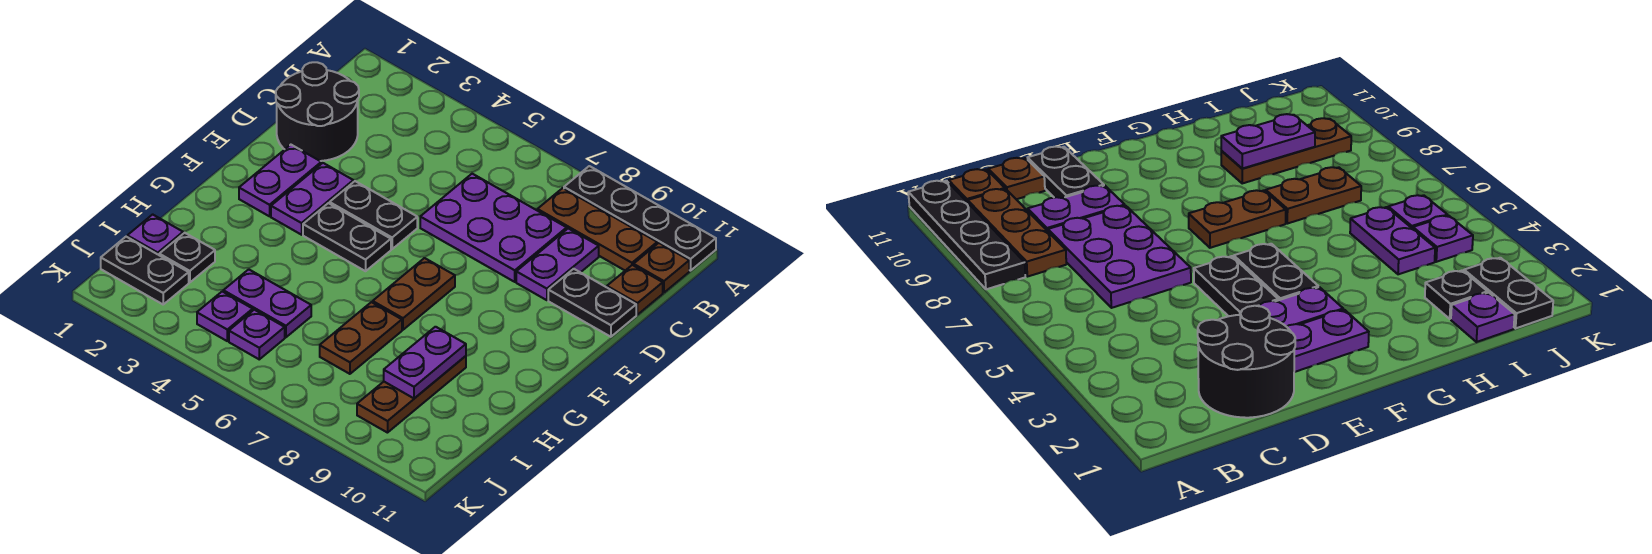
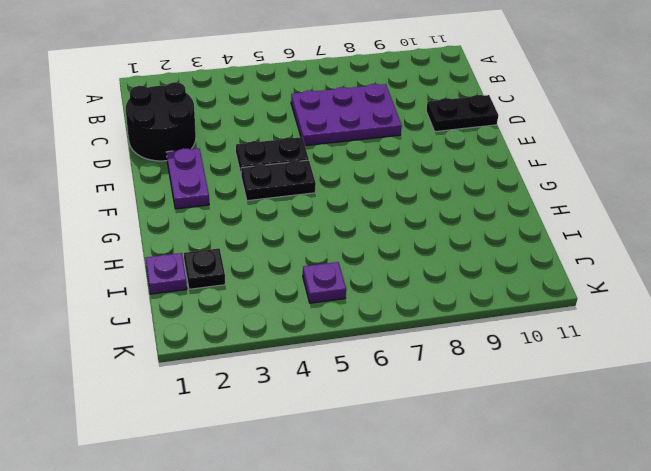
none -> black plate A8:A11 level 1
none -> brown plate B8:B10 level 1
none -> brown plate B11 level 1

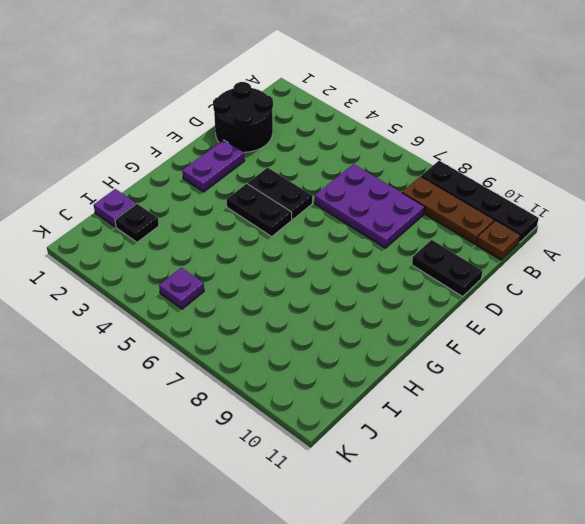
none -> purple plate C9:D9 level 1
none -> brown plate C11 level 1
none -> purple plate E3:F3 level 1

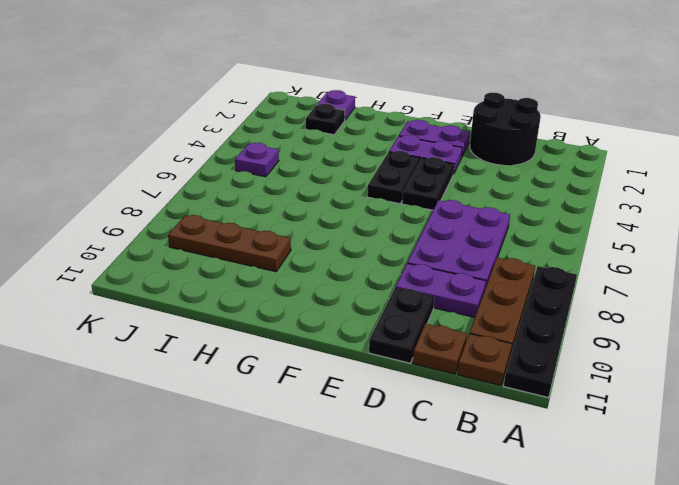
none -> brown plate F7:G7 level 1
none -> brown plate H7:I7 level 1
none -> purple plate I4:I5 level 1

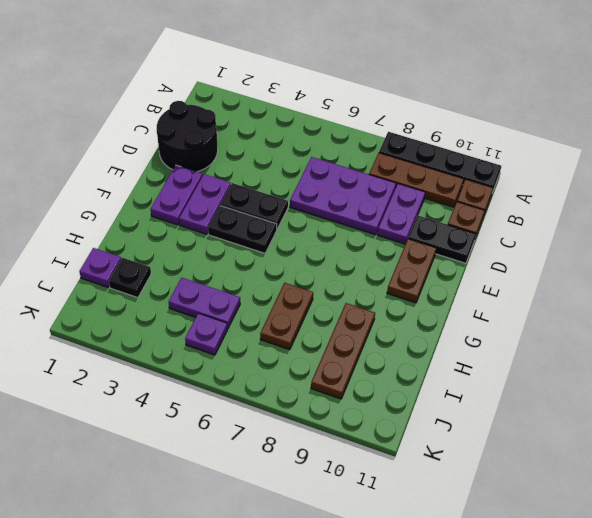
brown plate E10:F10 level 1 -> brown plate F7:G7 level 1
none -> black plate J1:J2 level 1
none -> purple plate J4 level 1
none -> purple plate H9:I9 level 2

